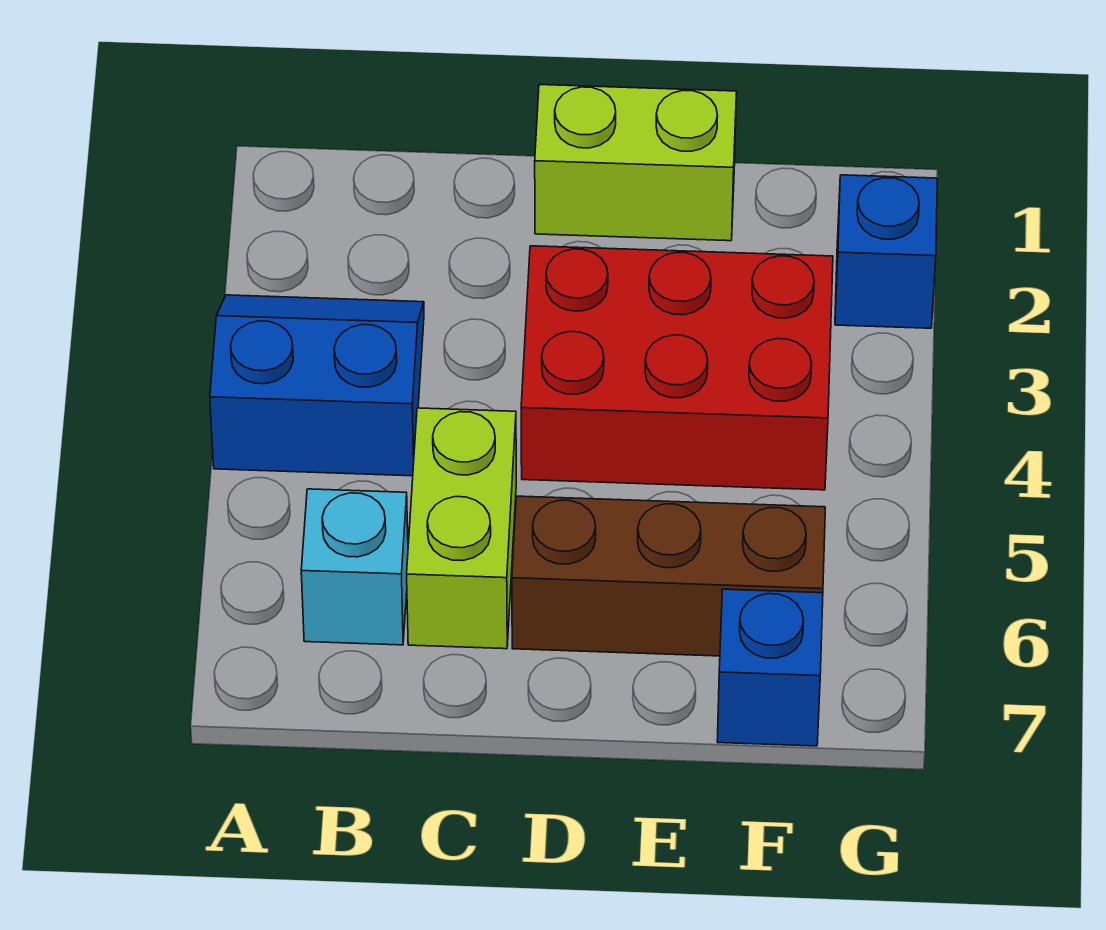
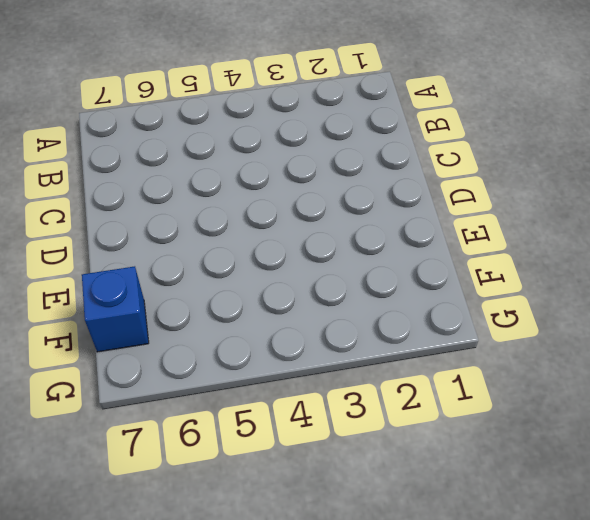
none -> blue slope A3:B4 level 1 top 4
none -> cyan brick B6 level 1

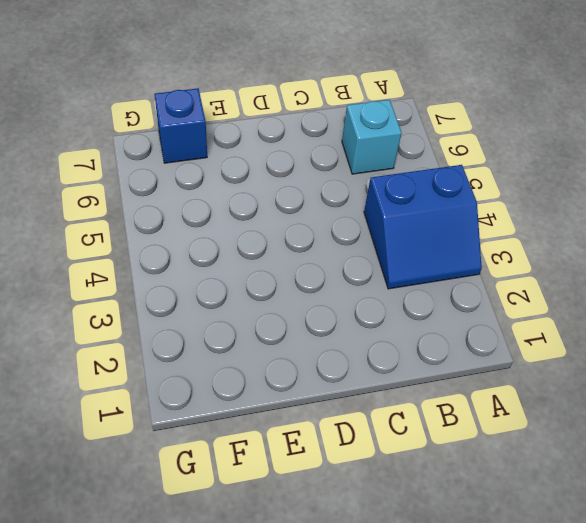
none -> lime brick C5:C6 level 1
none -> lime brick D1:E1 level 1

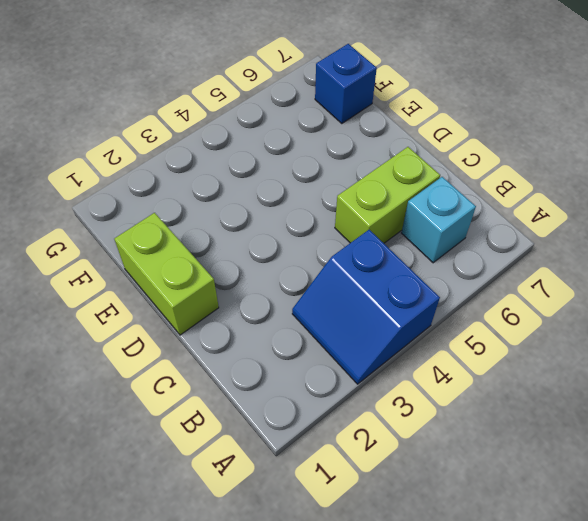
none -> red brick D3:F4 level 1
none -> brown brick D6:F6 level 1

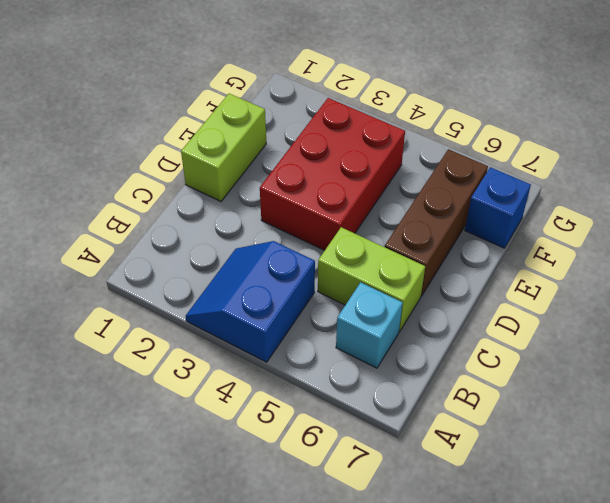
none -> blue brick G2 level 1

